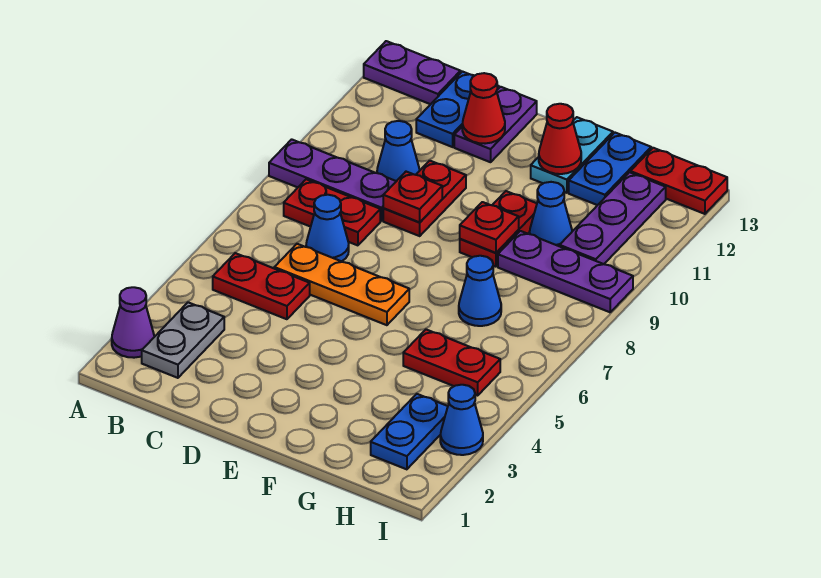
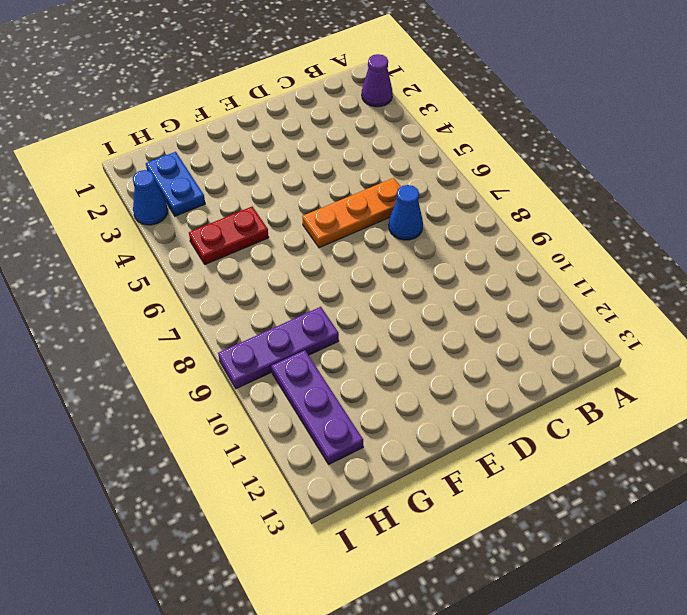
none -> purple plate A9:C9 level 1
none -> purple plate A13:B13 level 1
none -> grey plate B2:B3 level 1

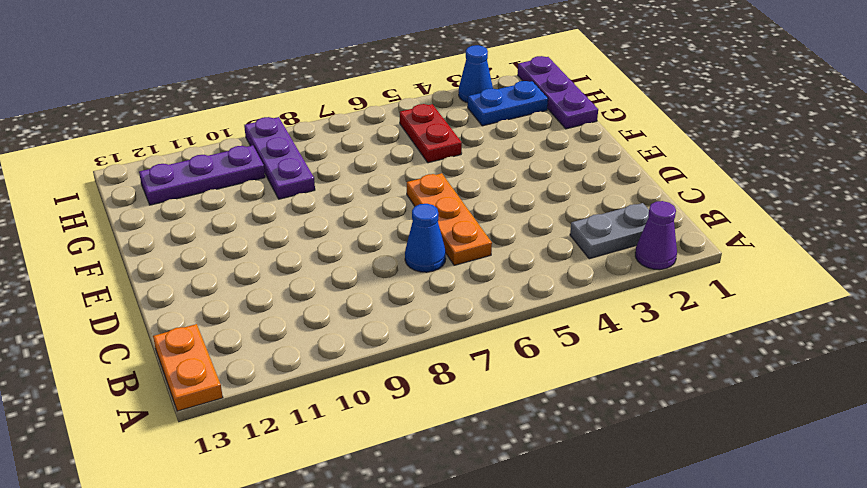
orange plate A13:B13 level 1 -> purple plate A13:B13 level 1
purple plate G1:I1 level 1 -> purple plate A9:C9 level 1
none -> red plate B5:C5 level 1
none -> red plate B8:C8 level 1
none -> blue cone C10 level 1

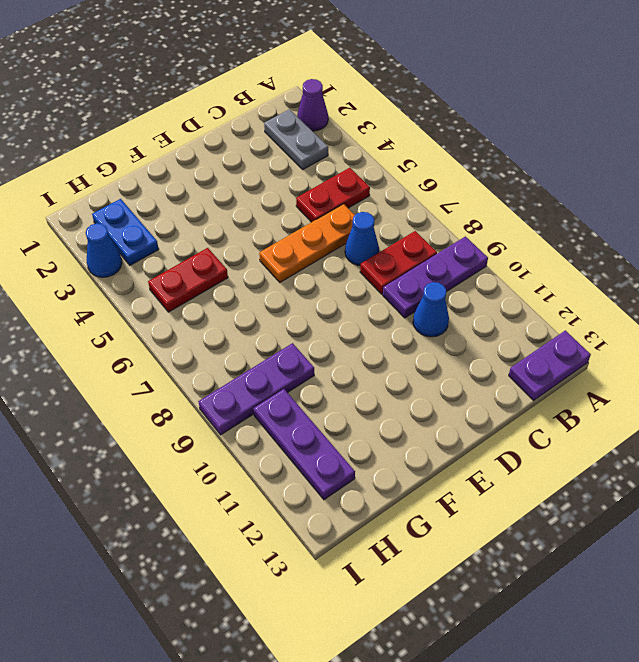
none -> blue plate C12:C13 level 1
none -> red plate D9:D10 level 1
none -> purple plate D12:D13 level 1

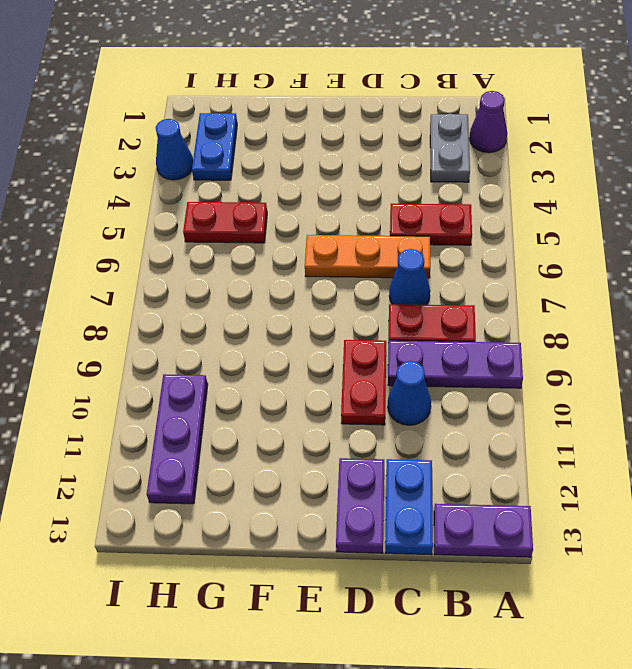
none -> red plate F9:F10 level 1
none -> cyan plate F12:F13 level 1
none -> blue cone G7 level 1

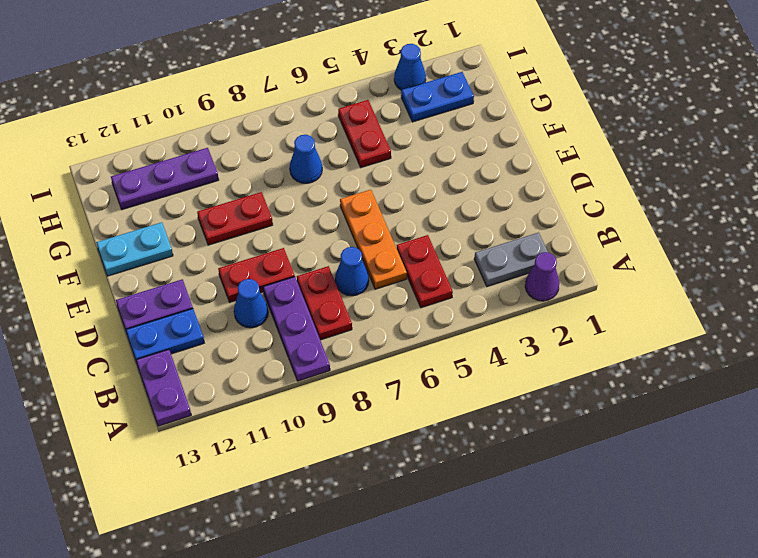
none -> purple plate G9:I9 level 1
none -> blue cone G10 level 1
none -> blue plate G12:G13 level 1

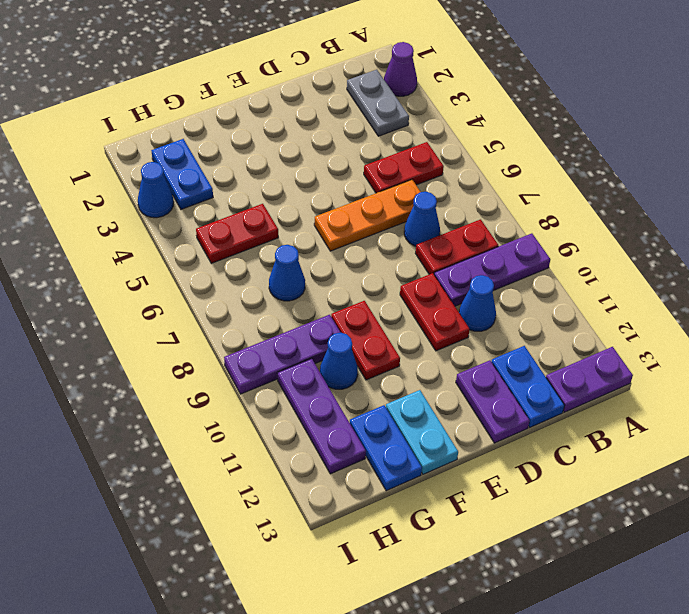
none -> red plate H13:I13 level 1
none -> red plate D9 level 2
none -> red cone D12 level 2

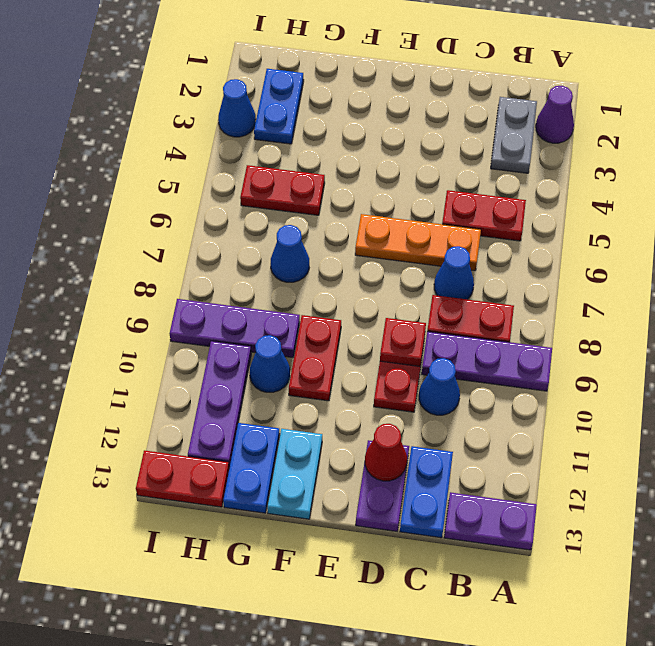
none -> red plate F9 level 2
none -> red cone F12 level 2

